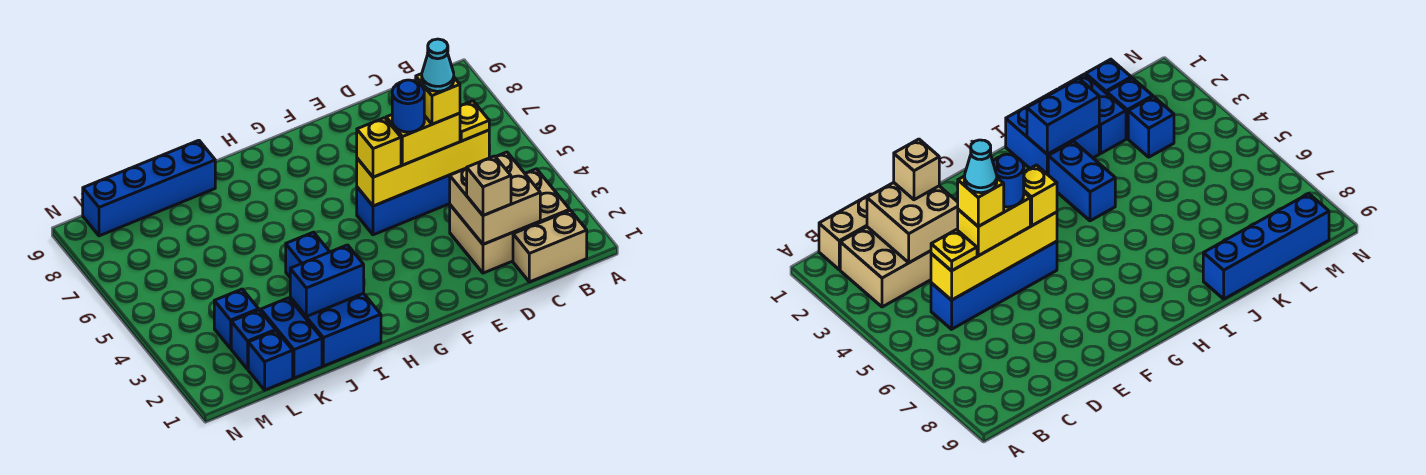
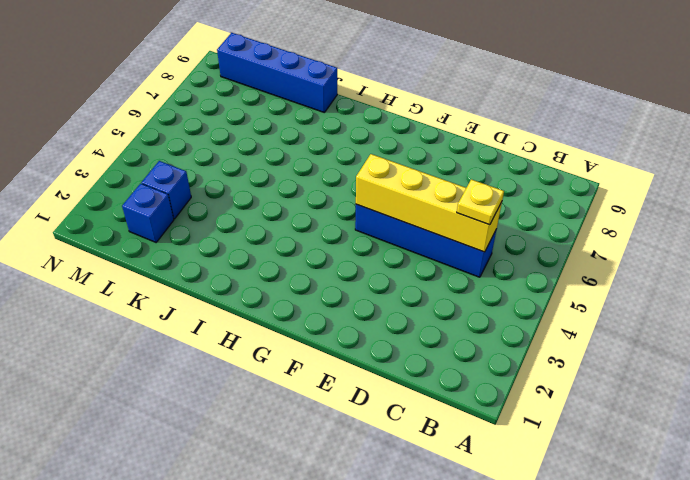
none -> tan brick B1:C1 level 1
none -> tan brick B2:D3 level 1
none -> blue brick I1:J2 level 1

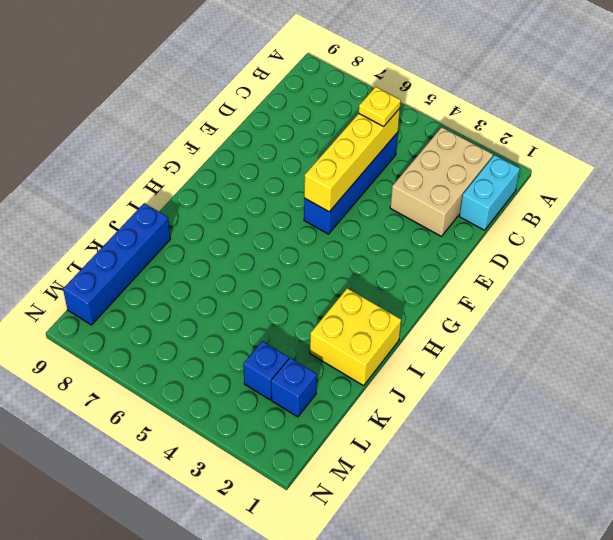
cyan brick B1:C1 level 1 -> tan brick B1:C1 level 1
yellow brick I1:J2 level 1 -> blue brick I1:J2 level 1
none -> blue brick I3:I4 level 1
none -> blue brick K1:K2 level 1
none -> blue brick L1 level 1

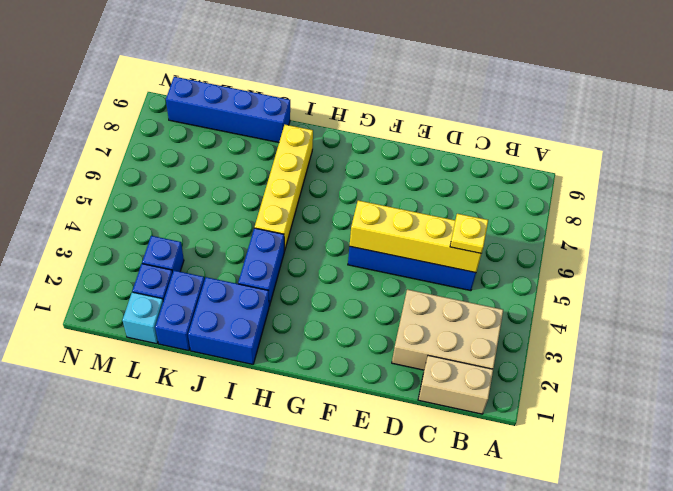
yellow brick I5:I8 level 1 -> none
cyan brick L1 level 1 -> blue brick L1 level 1
none -> tan brick C2:D3 level 2
none -> blue brick I2:J2 level 2
none -> tan brick D2 level 3

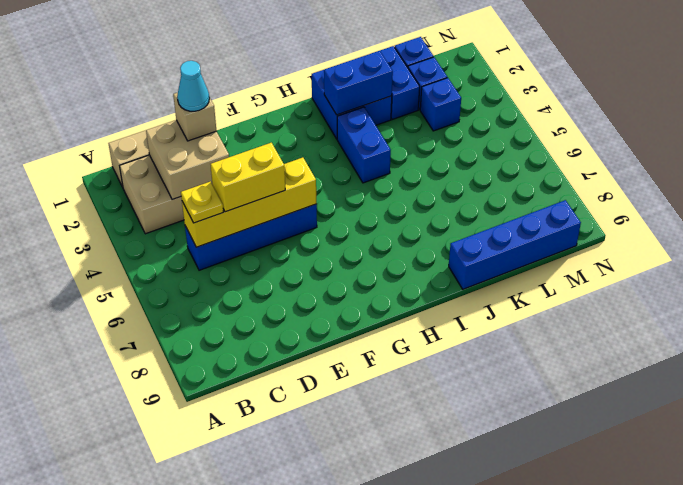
cyan cone D2 level 4 -> cyan cone D5 level 5
none -> yellow brick F5 level 3
none -> yellow brick D5 level 4
none -> blue round brick E5 level 4

